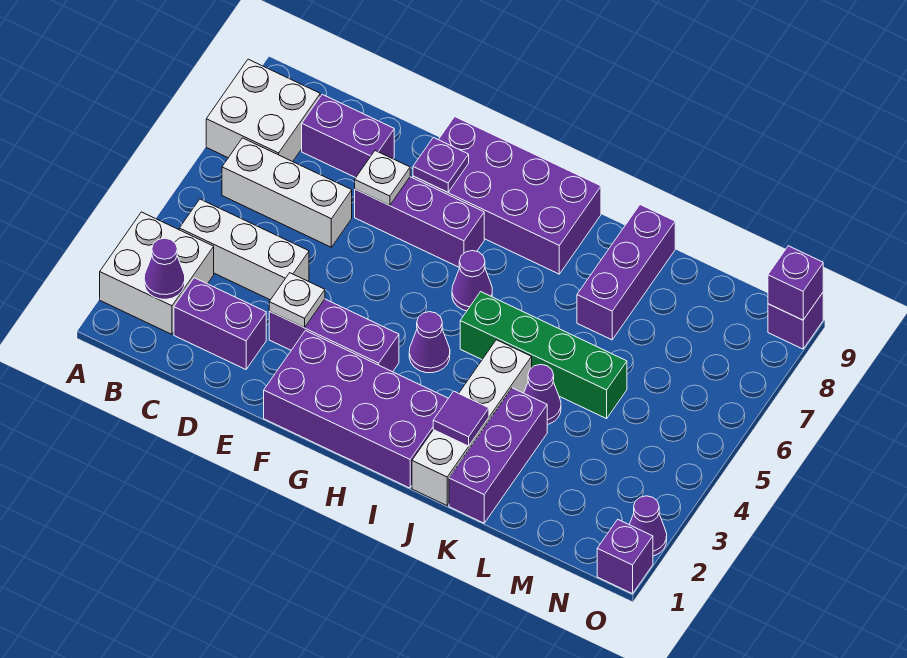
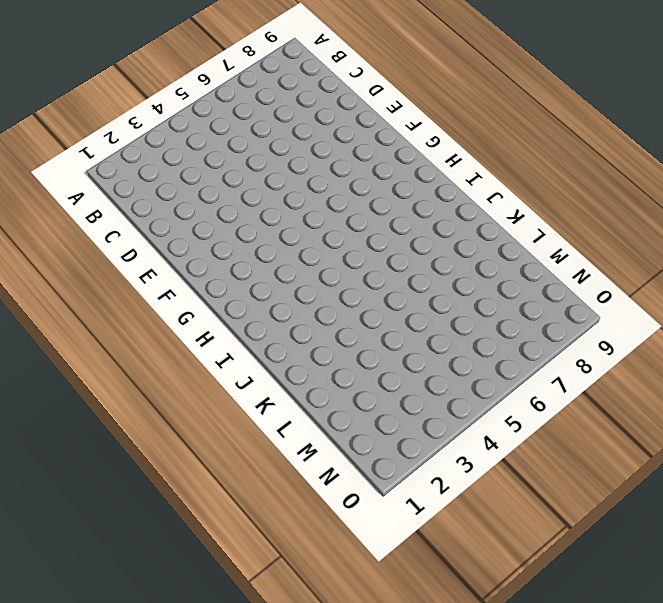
none -> white brick A2:B3 level 1
none -> white brick A7:B8 level 1
none -> white brick B4:D4 level 1

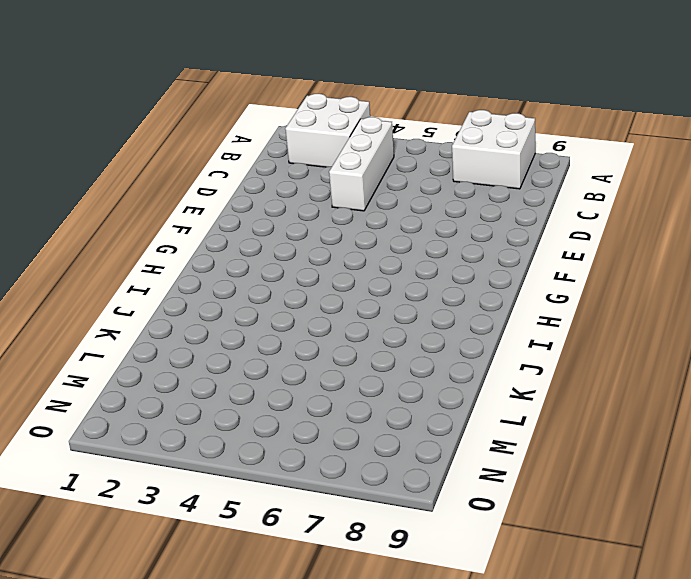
none -> white brick B6:D6 level 1
none -> purple brick C2:D2 level 1
none -> purple brick C8:D8 level 1

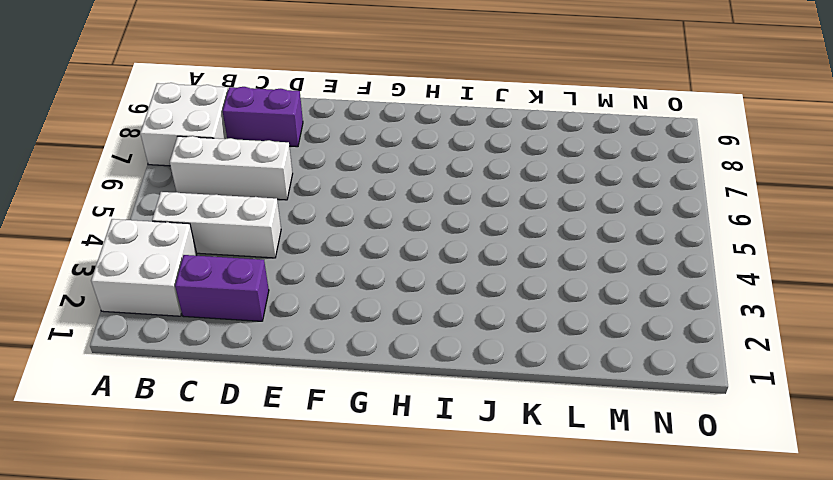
none -> purple brick E3:G3 level 1
none -> purple brick E7:G7 level 1
none -> purple brick F1:I2 level 1

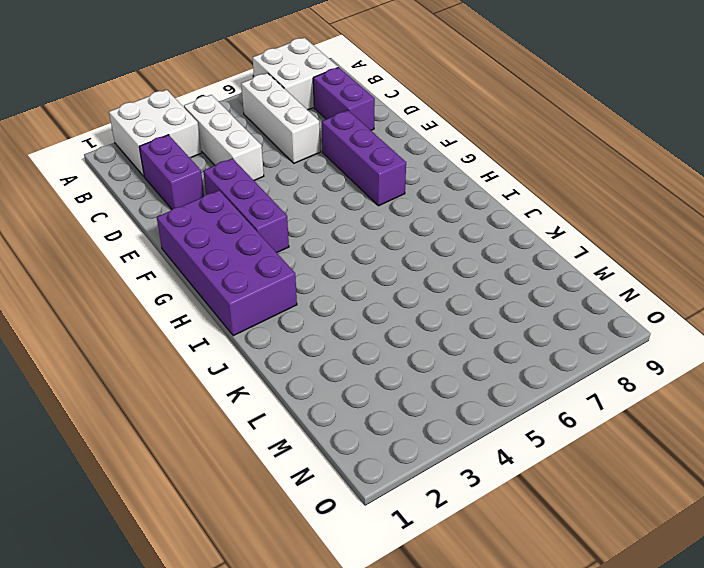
none -> purple brick F8:I9 level 1
none -> purple cone H4 level 1
none -> purple cone H6 level 1

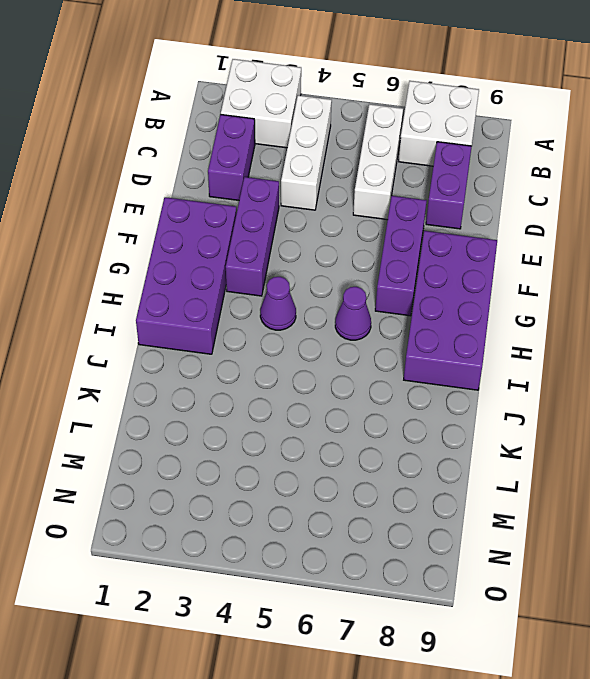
none -> green brick I5:L5 level 1
none -> white brick J1:J4 level 1
none -> purple brick K1:K3 level 1

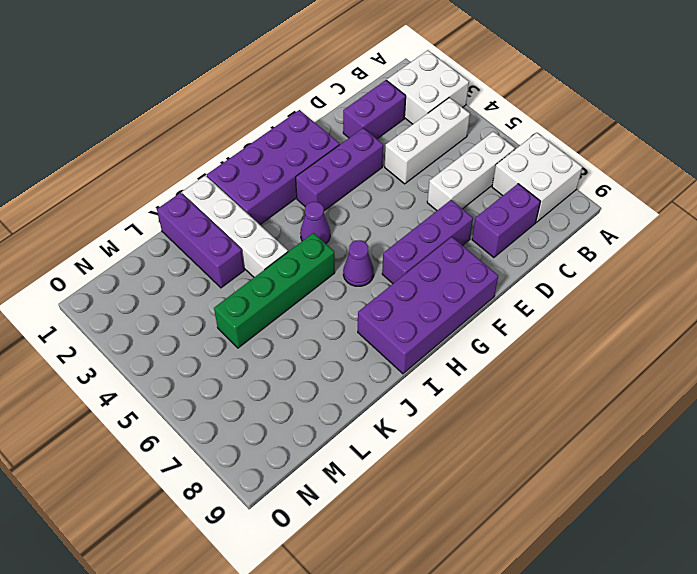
none -> purple cone K4 level 1
none -> purple brick K7:K9 level 1
none -> purple brick O1 level 1

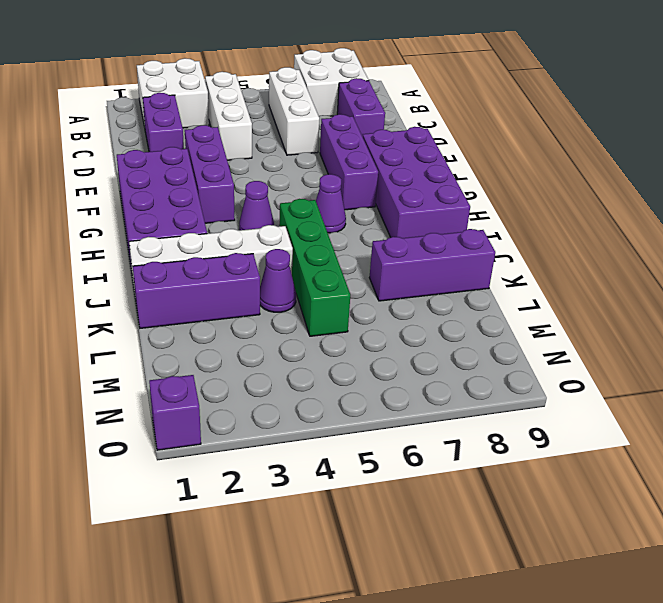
none -> purple cone O2 level 1
none -> purple brick O9 level 1
none -> purple cone B2 level 2

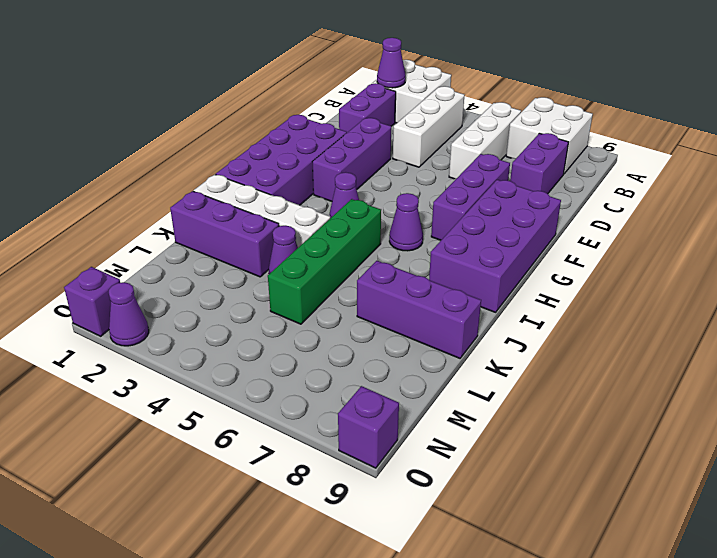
none -> white plate E3 level 2
none -> white plate E7 level 2
none -> purple plate F8 level 2

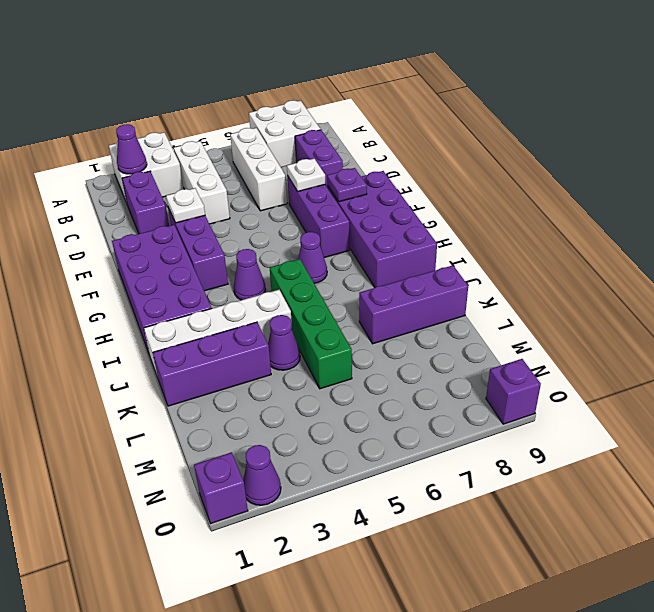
none -> purple tile J2 level 2
none -> purple brick O9 level 2

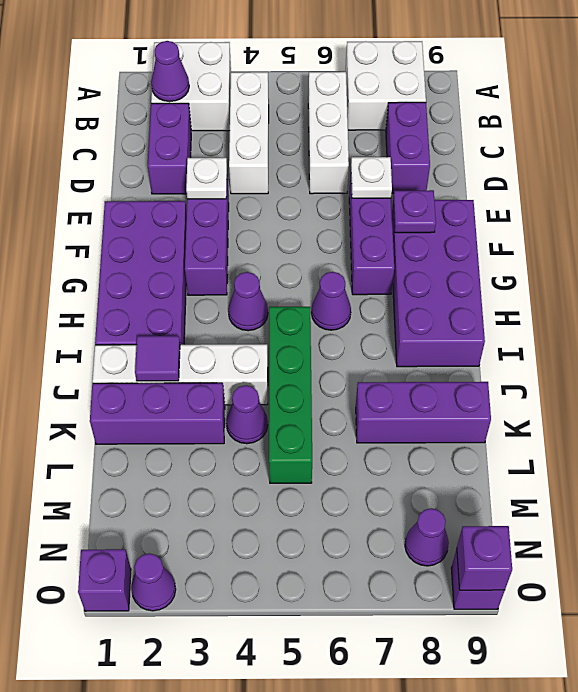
purple cone N8 level 1 -> none

